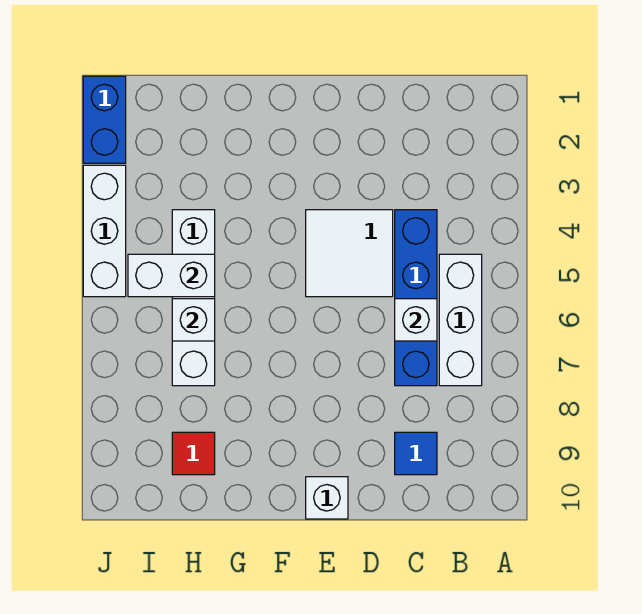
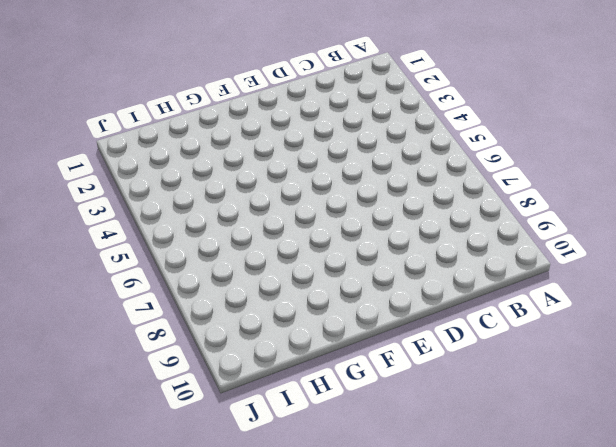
none -> white brick B5:B7 level 1
none -> blue brick C4:C7 level 1
none -> blue tile C9 level 1

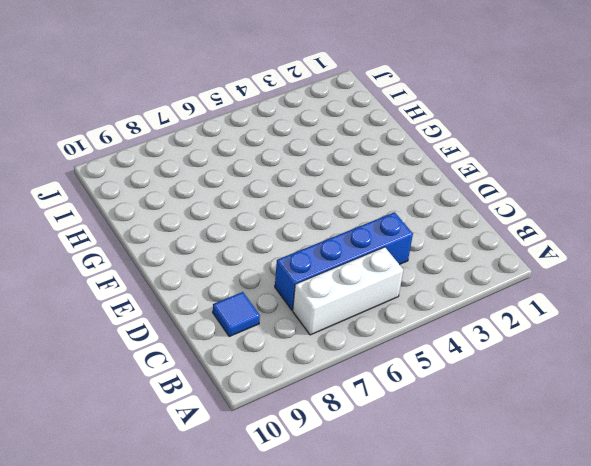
none -> white tile D4:E5 level 1
none -> white brick E10 level 1
none -> white brick H4:H7 level 1

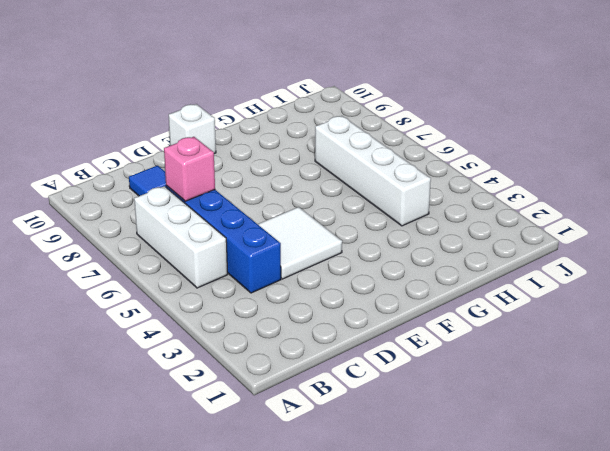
pink brick C7 level 2 -> none
none -> red tile H9 level 1
none -> blue brick J1:J2 level 1
none -> white brick J3:J5 level 1

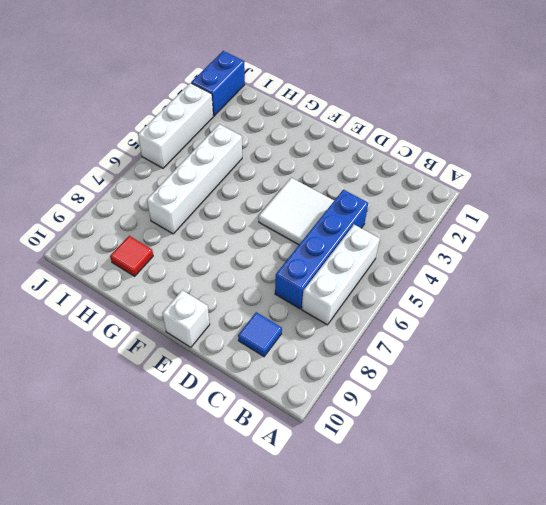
none -> white brick C6 level 2
none -> white brick H5:I5 level 2
none -> white brick H6 level 2

